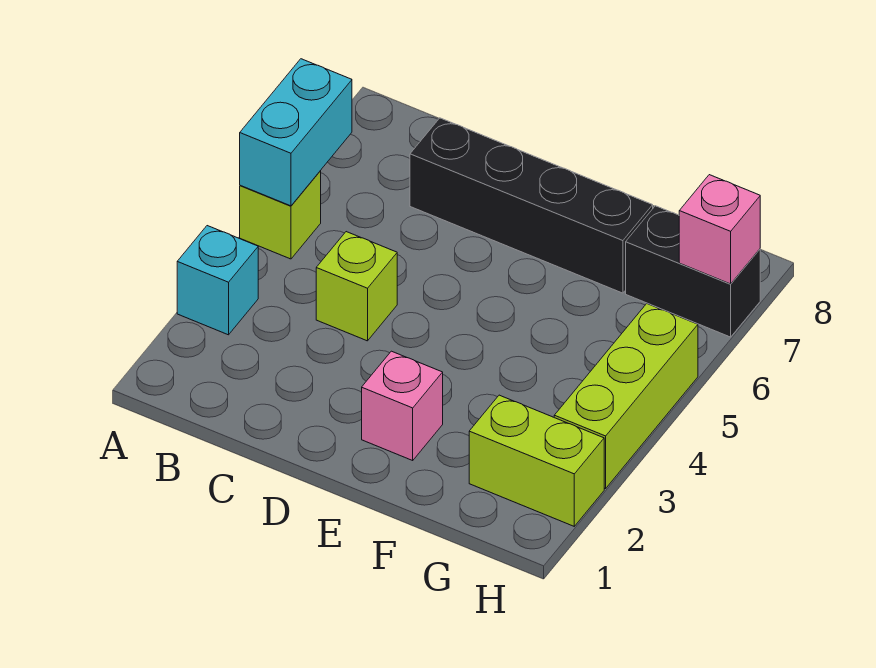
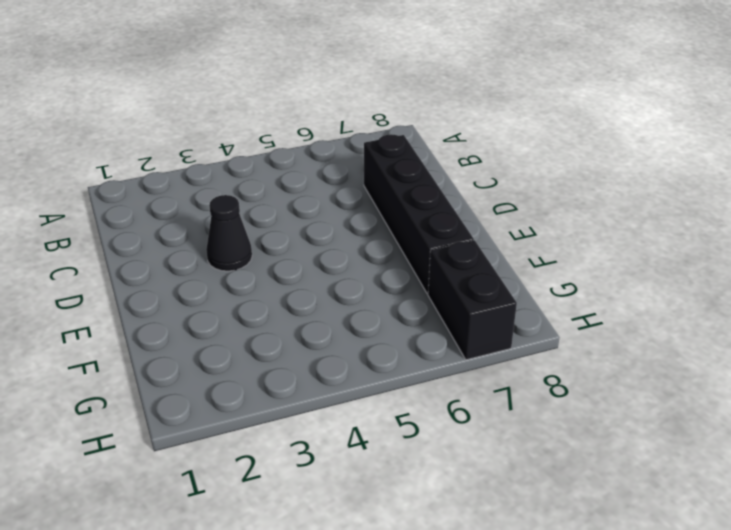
black cone D3 level 1 -> none
none -> cyan brick A3 level 1
none -> lime brick A5 level 1

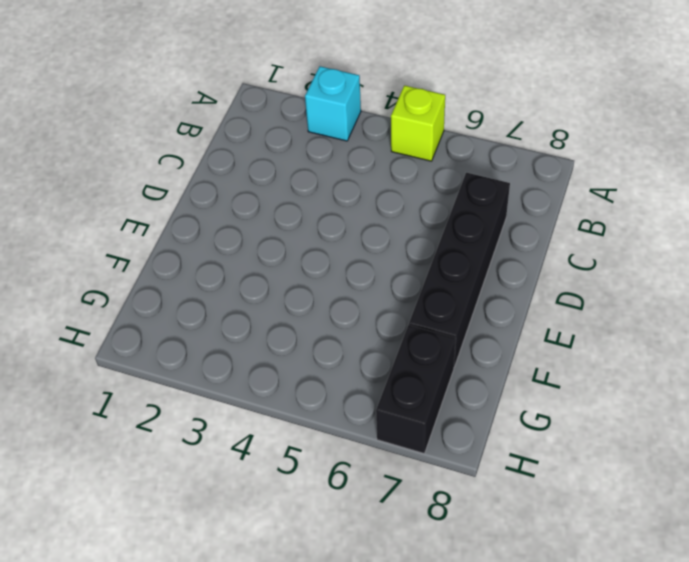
none -> lime brick C4 level 1
none -> pink brick E2 level 1

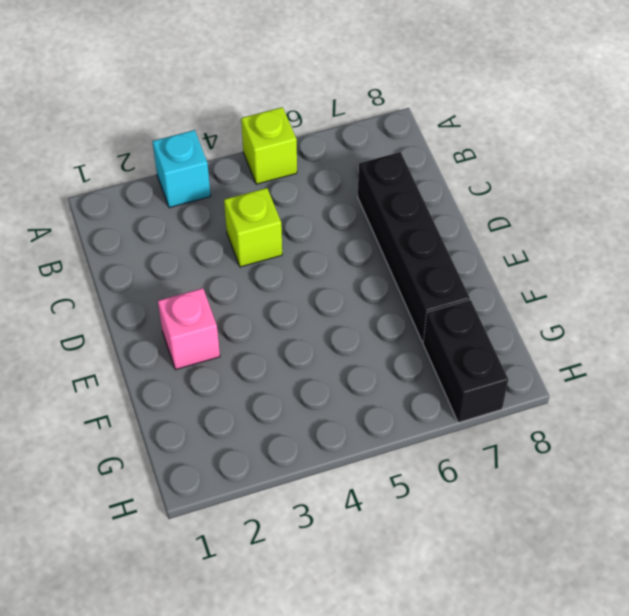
none -> lime brick G2:H2 level 1
none -> lime brick H3:H5 level 1

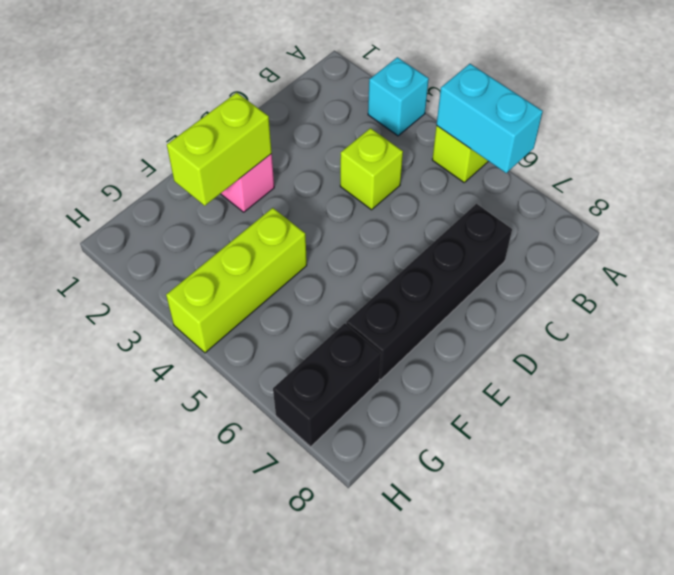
lime brick E2:F2 level 2 -> lime brick G2:H2 level 1
lime brick F4:H4 level 1 -> lime brick H3:H5 level 1
none -> pink brick H7 level 2

